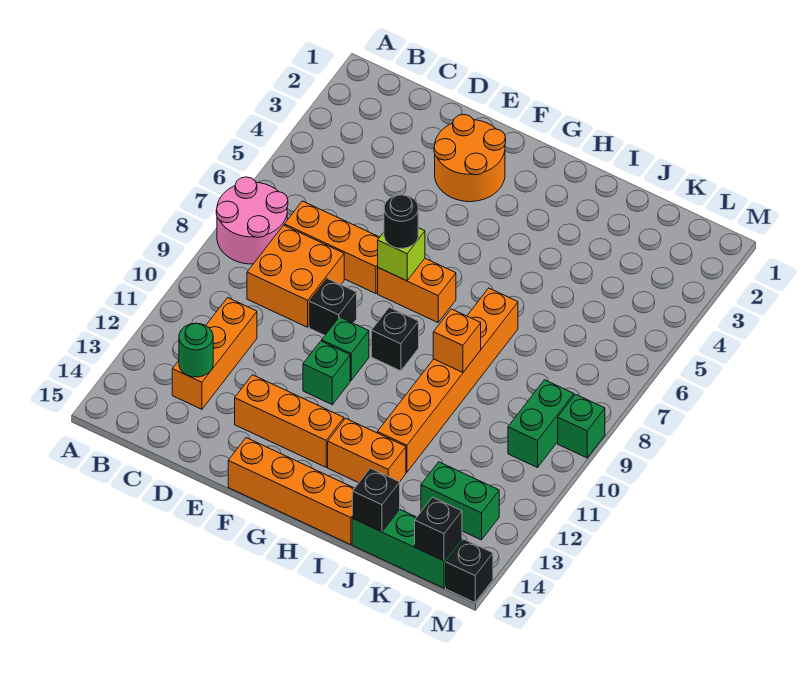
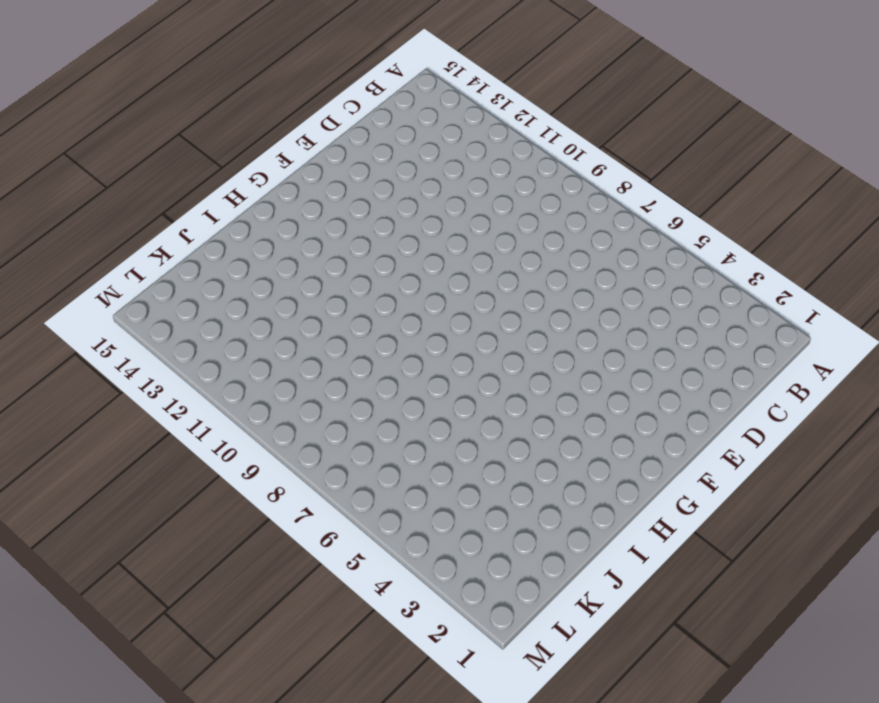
none -> pink round brick A7:B8 level 1
none -> orange brick C7:E7 level 1
none -> orange brick C8:D9 level 1

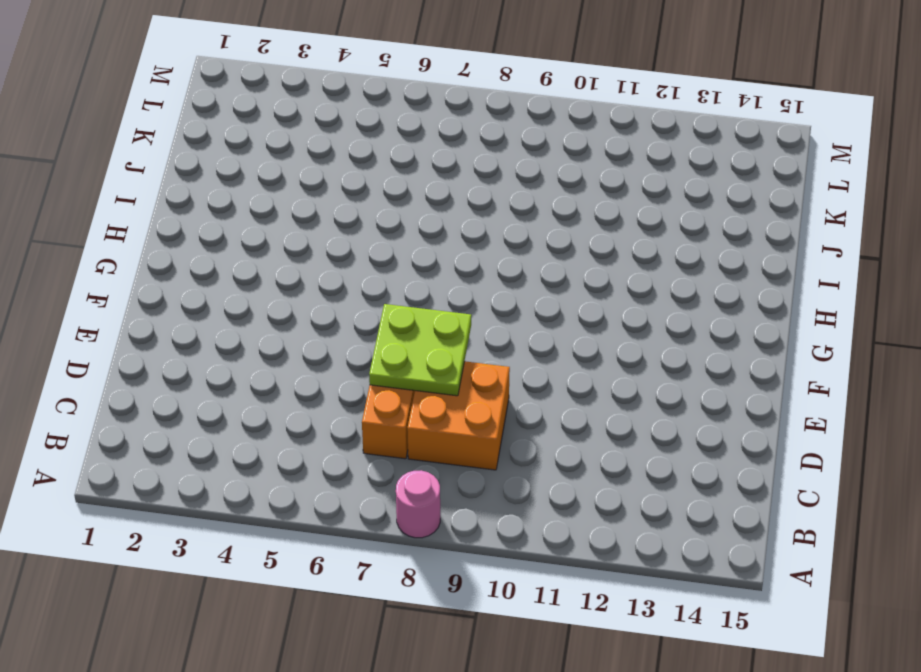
pink round brick A8 level 1 -> pink round brick A7:B8 level 1
lime plate D7:E8 level 2 -> none
none -> orange brick C11:C13 level 1
none -> orange round brick E2:F3 level 1
none -> black brick E9 level 1

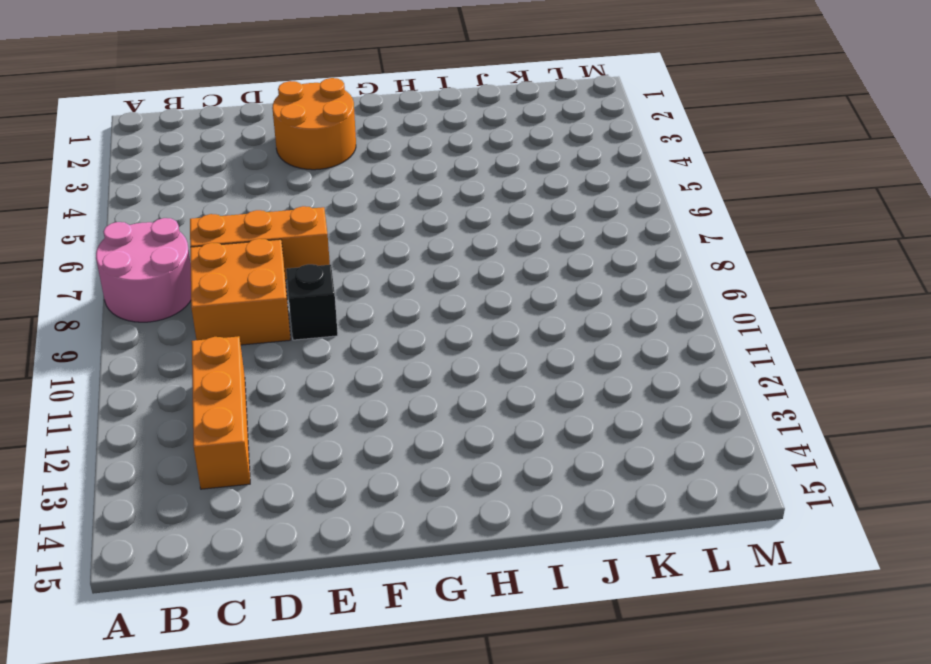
none -> orange brick E13:G13 level 1
none -> orange brick F7:G7 level 1
none -> green brick F10 level 1

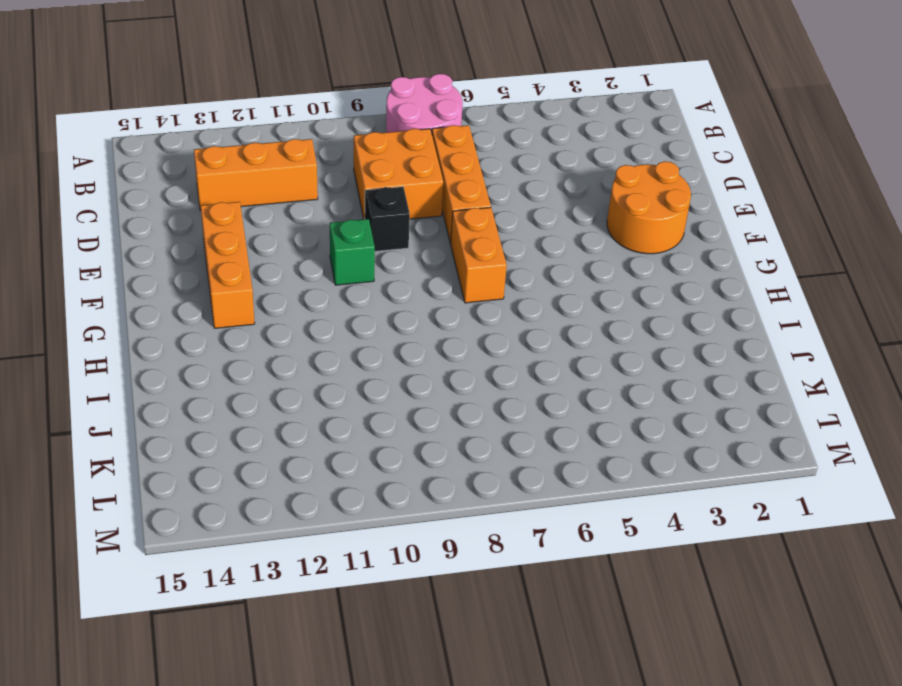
none -> green brick F11 level 1
none -> orange brick F15:I15 level 1
none -> black brick G9 level 1

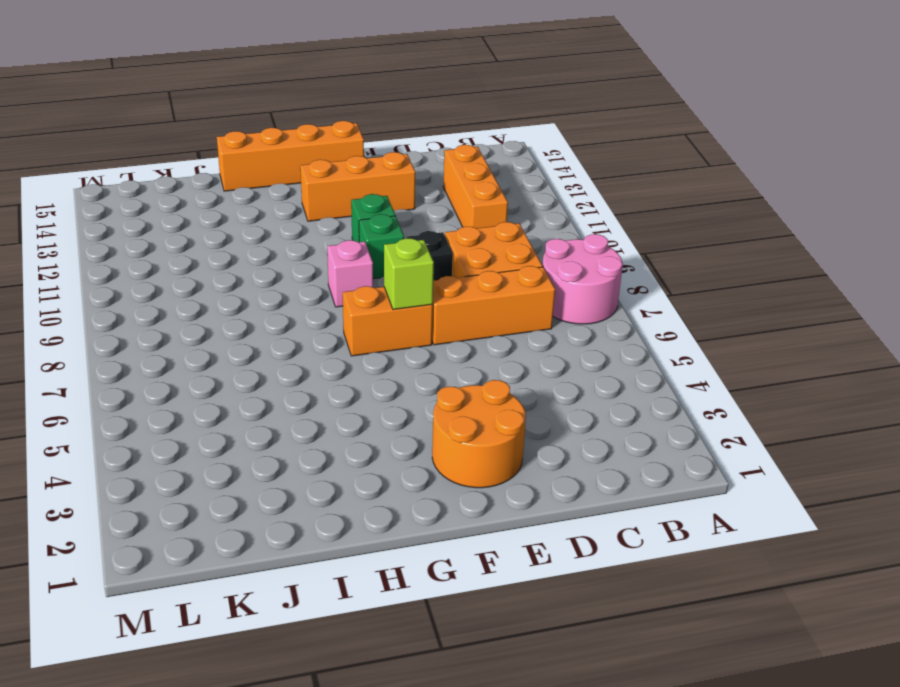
pink brick G9 level 1 -> black brick G9 level 1
none -> orange brick H13:I13 level 1
none -> orange brick I7:I12 level 1
none -> green brick J15:L15 level 1

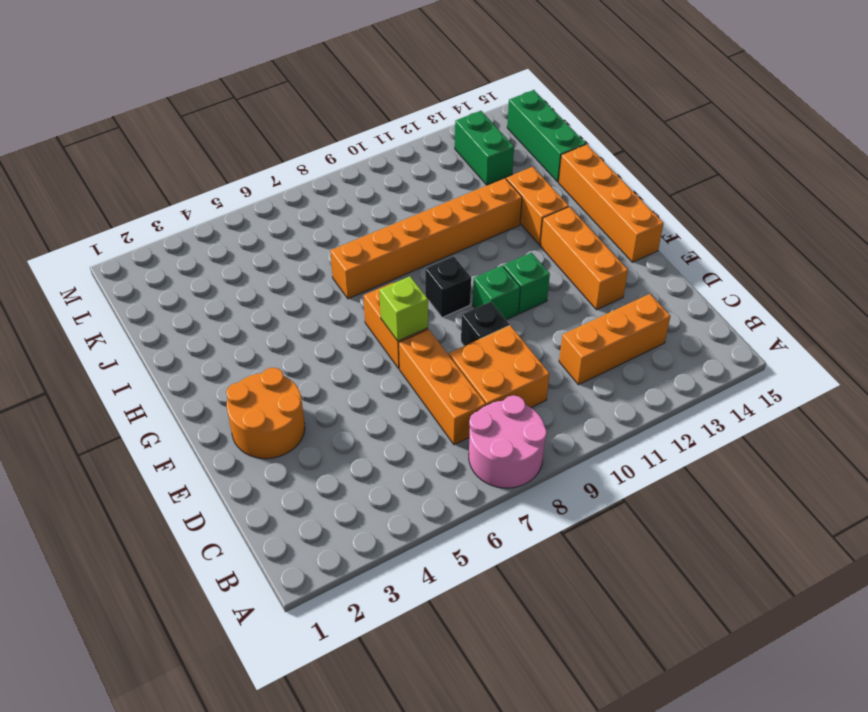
none -> green brick L9:L10 level 1
none -> green brick M9 level 1
none -> black brick M15 level 1

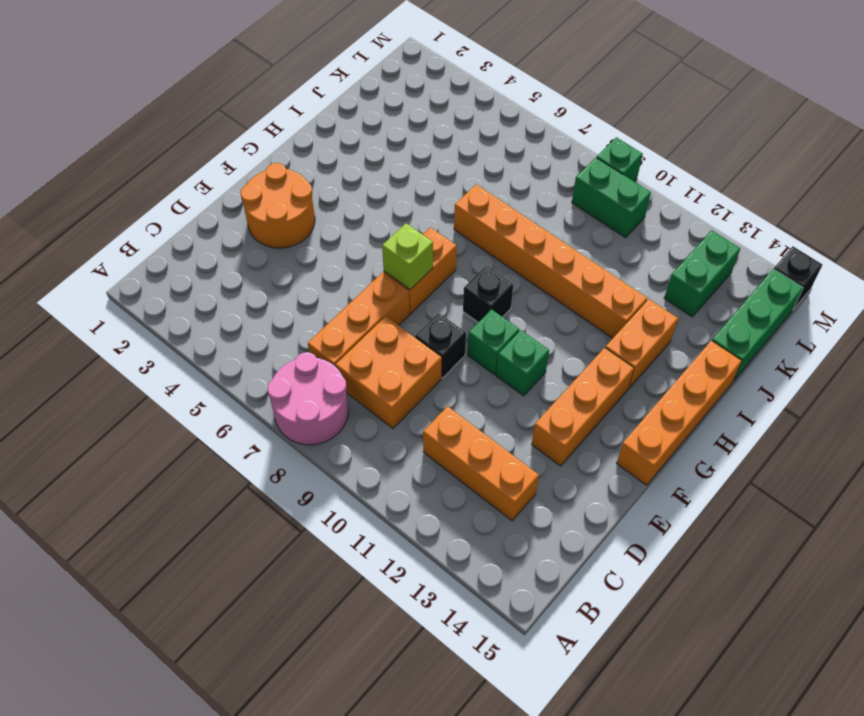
none -> green round brick C13 level 2
none -> orange brick I9 level 2
none -> black brick J15 level 2

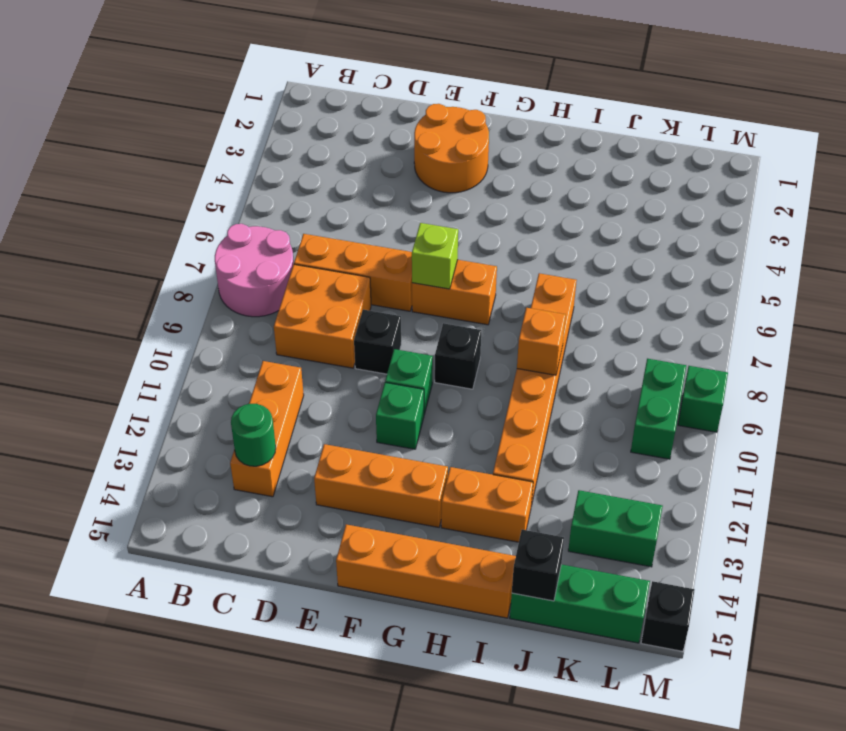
none -> black brick L15 level 2
none -> black round brick F7 level 3

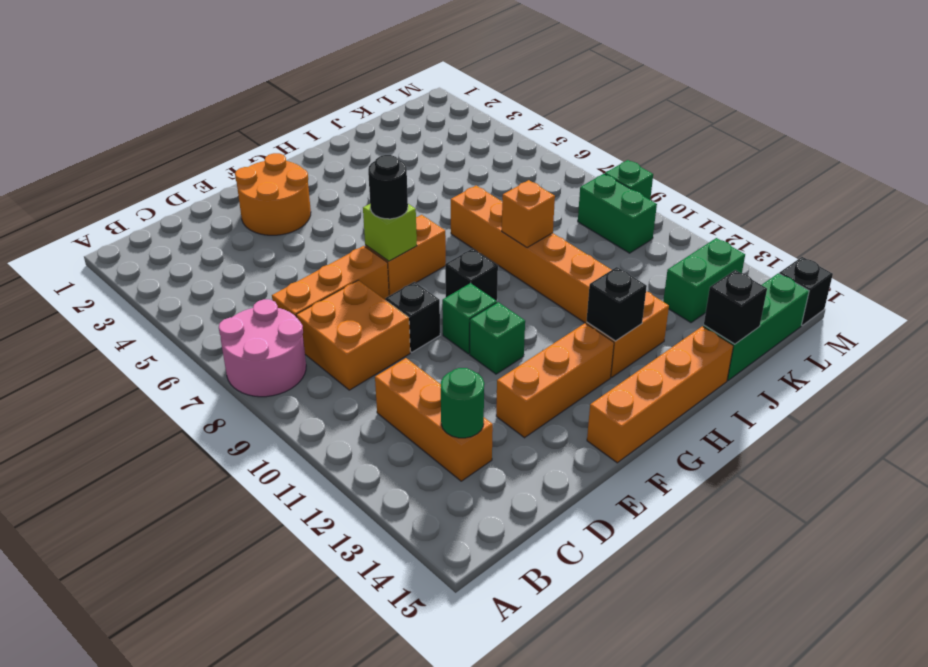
black brick H13 level 2 -> black brick L15 level 2

